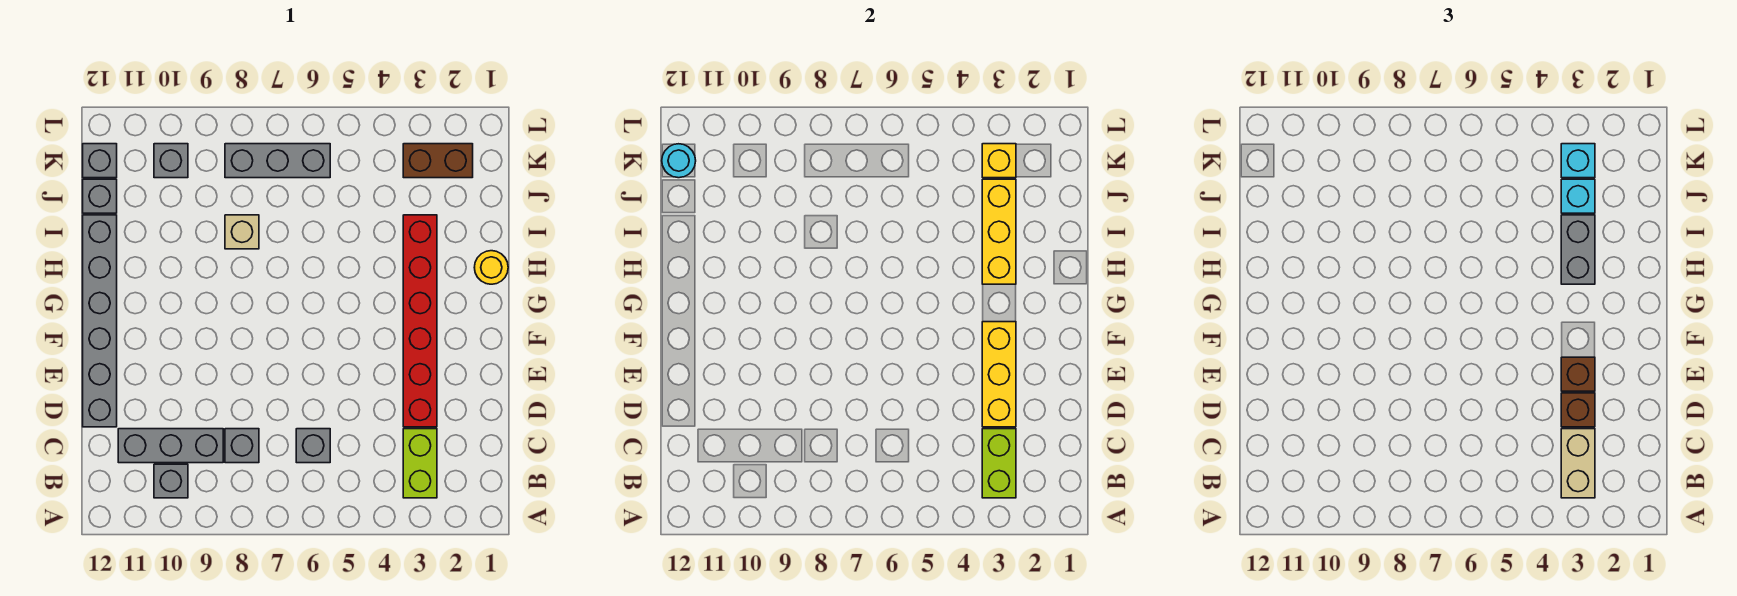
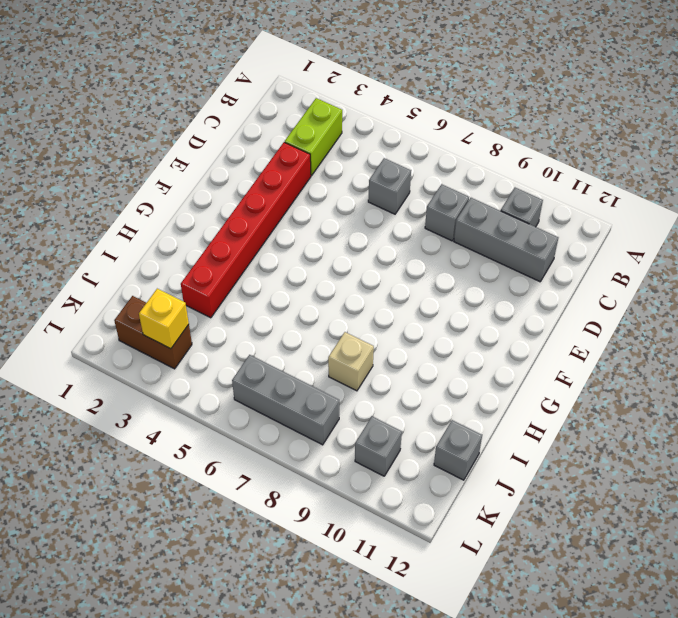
none -> grey brick D12:I12 level 1
none -> yellow round brick H1 level 1
none -> grey brick K12 level 1

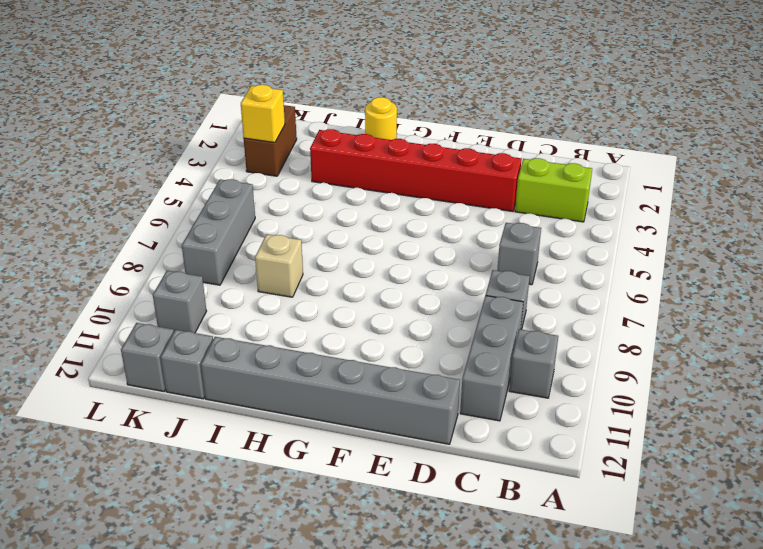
none -> lime brick B3:C3 level 2
none -> yellow brick D3:F3 level 2
none -> yellow brick H3:J3 level 2

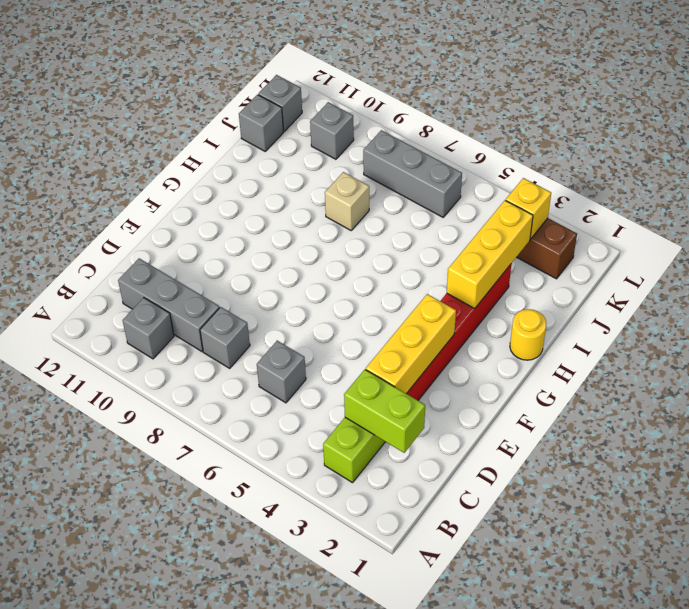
lime brick C2:C3 level 2 -> lime brick B3:C3 level 2
none -> grey brick D12:I12 level 1
none -> cyan round brick K12 level 2
none -> tan brick B3:C3 level 3

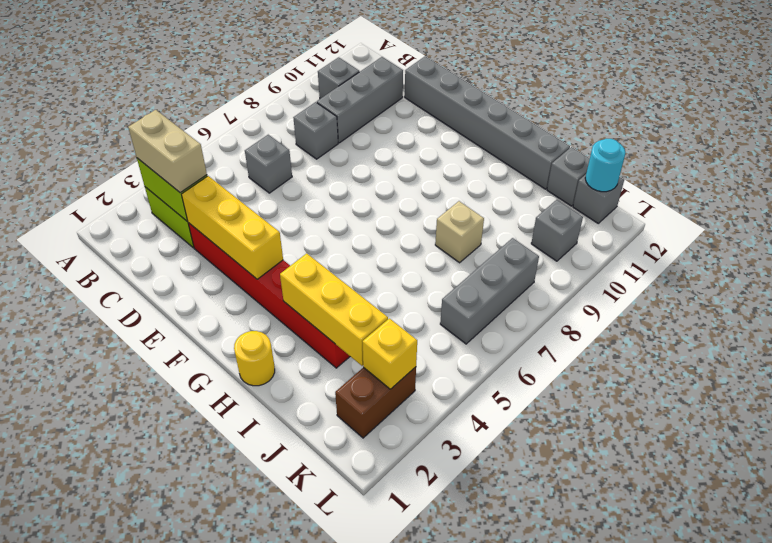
none -> brown brick D3 level 3
none -> brown brick E3 level 3
none -> grey brick H3:I3 level 3

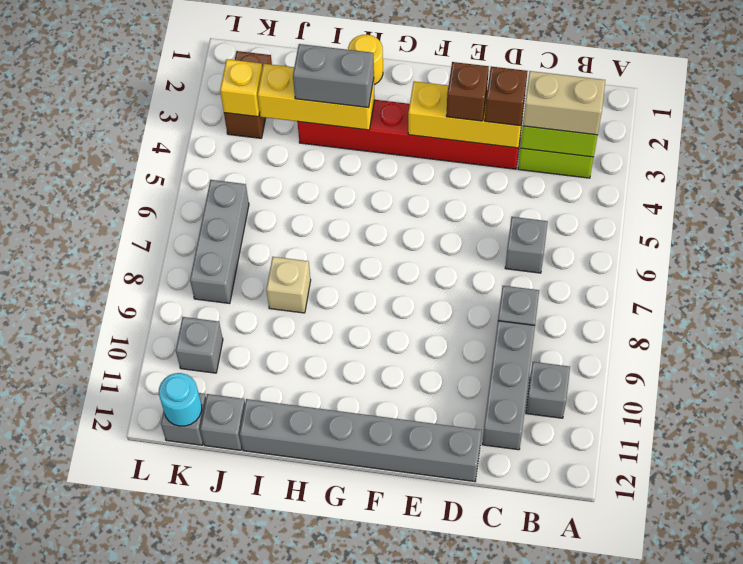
none -> cyan brick J3 level 3
none -> cyan brick K3 level 3

